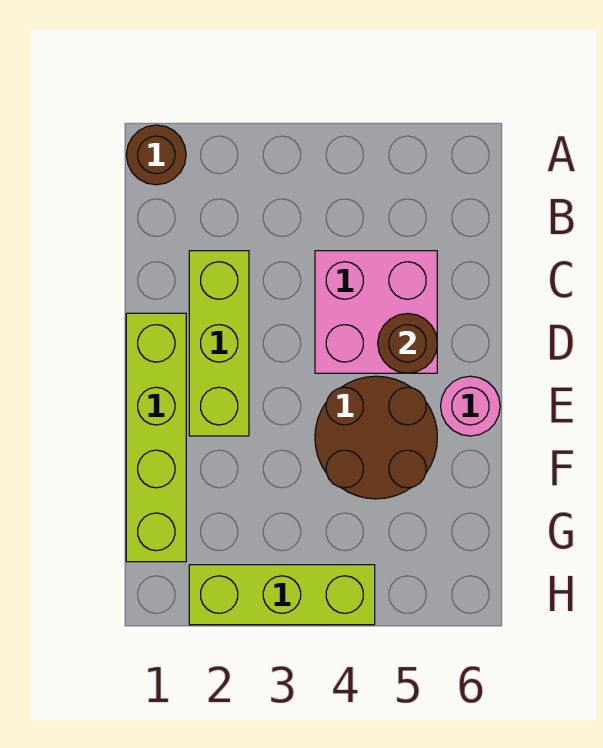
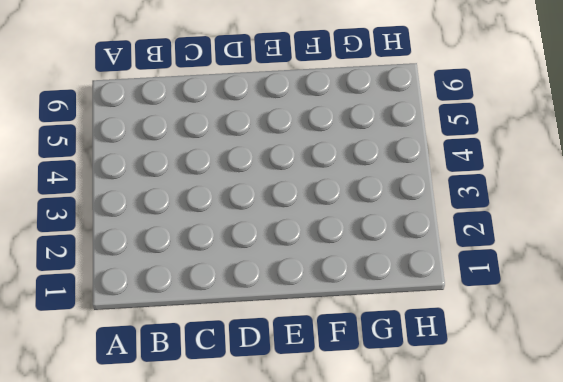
none -> brown round brick A1 level 1
none -> lime brick C2:E2 level 1

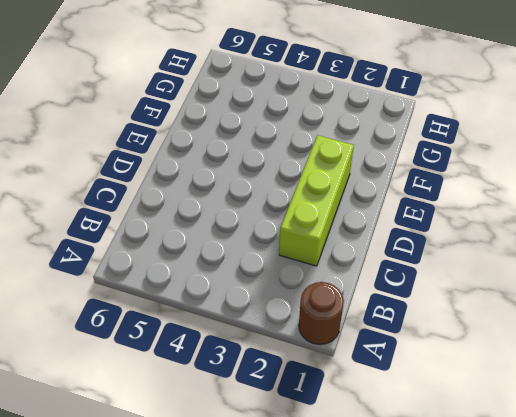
none -> pink brick C4:D5 level 1
none -> lime brick D1:G1 level 1

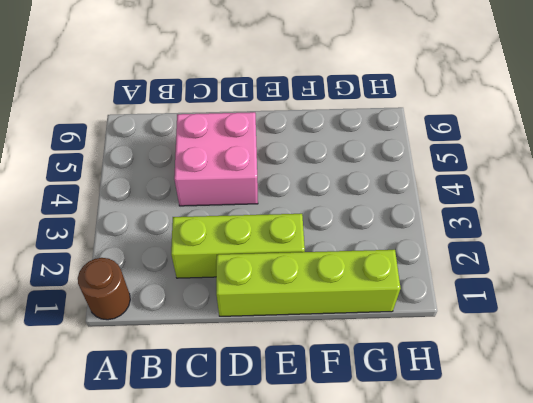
none -> brown round brick E4:F5 level 1
none -> pink round brick E6 level 1

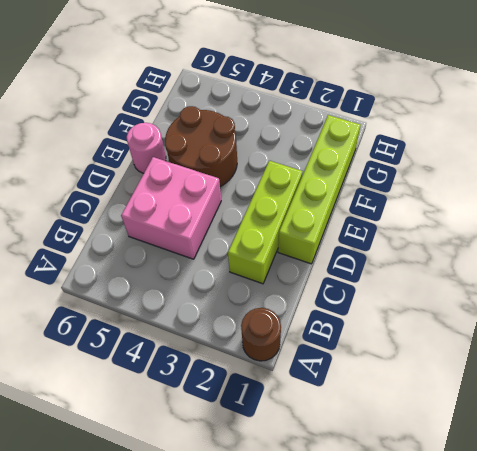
none -> lime brick H2:H4 level 1
none -> brown round brick D5 level 2

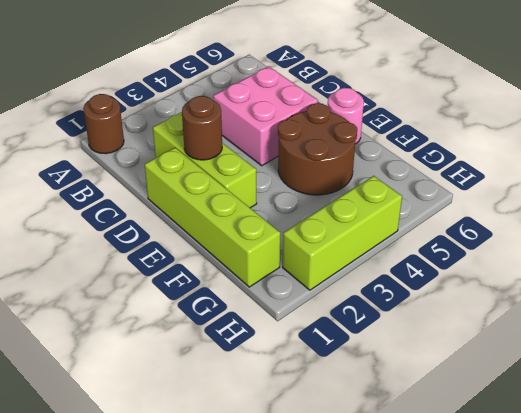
brown round brick D2 level 2 -> brown round brick D5 level 2

